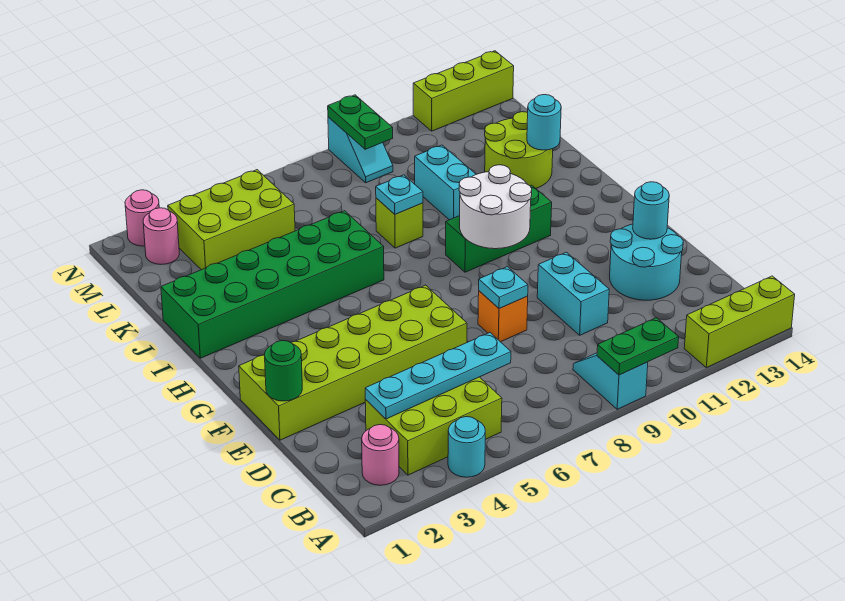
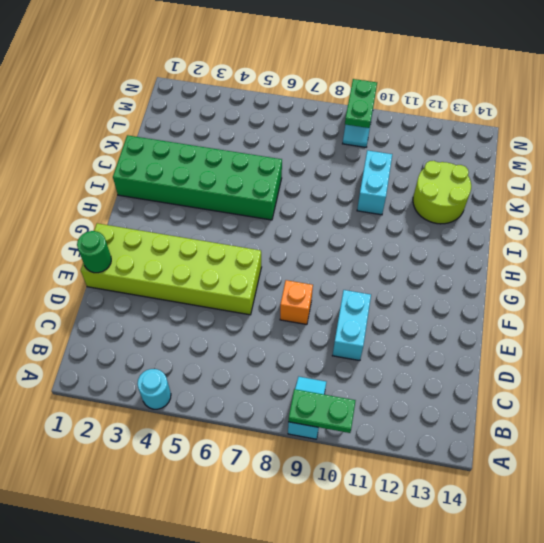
none -> lime brick A12:A14 level 1
none -> pink round brick B2 level 1
none -> lime brick B3:C5 level 1

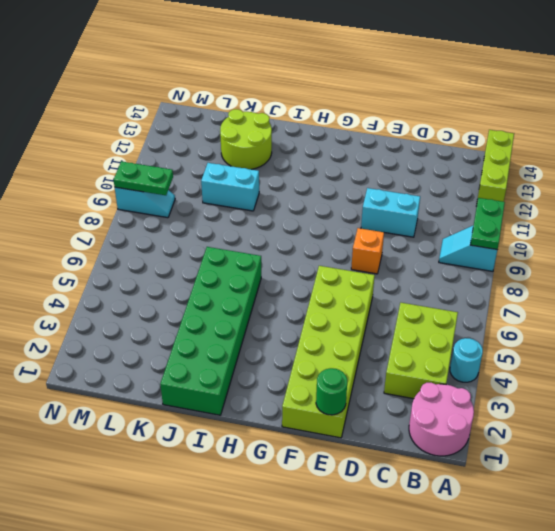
pink round brick A1:B2 level 1 -> pink round brick B2 level 1
none -> cyan round brick D12:E13 level 1
none -> green brick H9:H11 level 1
none -> lime brick J8 level 1

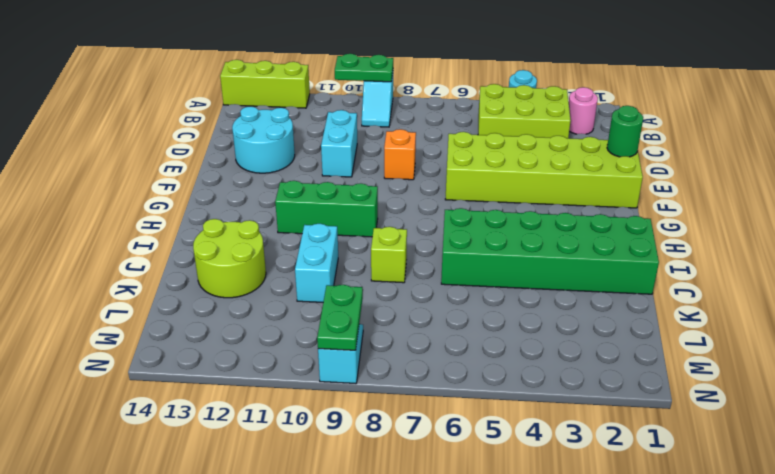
none -> lime brick L3:M5 level 1
none -> pink round brick M2 level 1
none -> pink round brick N2 level 1

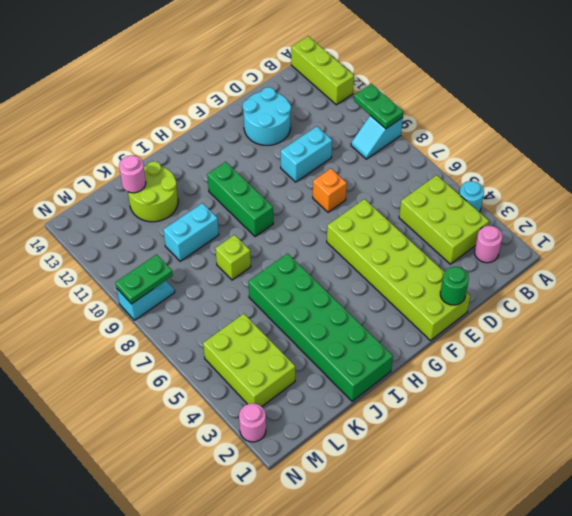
pink round brick K13 level 2 -> pink round brick M2 level 1
none -> lime brick N12:N14 level 1
none -> cyan plate C3:C6 level 2
none -> cyan plate E8 level 2

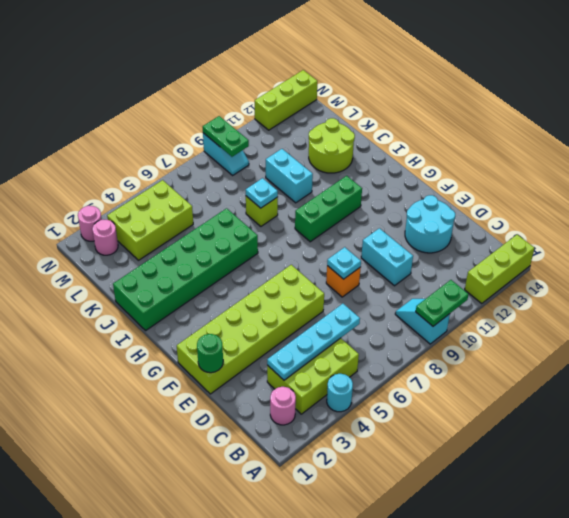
none -> cyan round brick E13 level 2
none -> white round brick G9:H10 level 2
none -> cyan round brick J13 level 2

